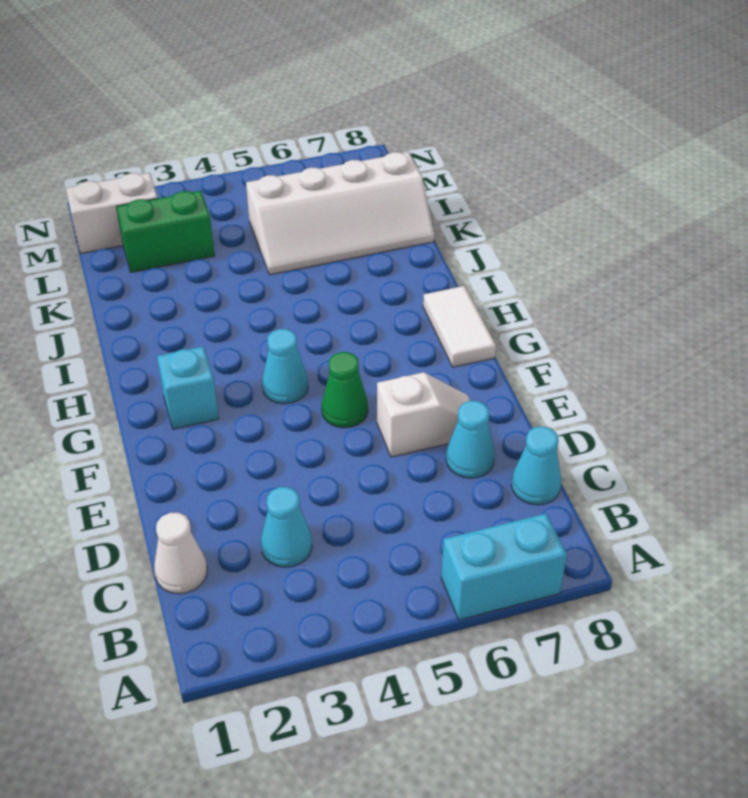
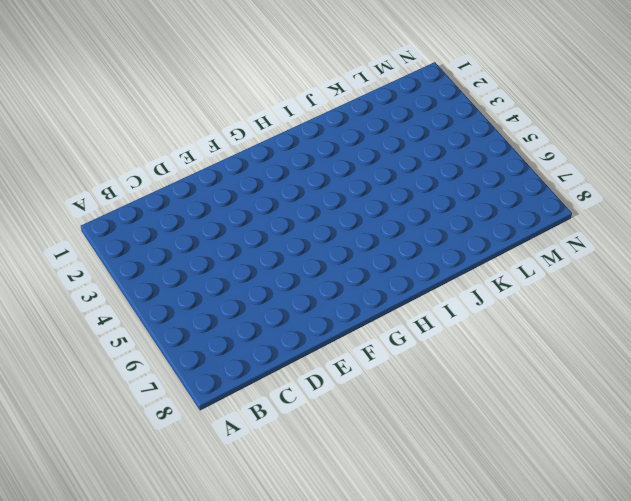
none -> cyan brick A6:A7 level 1
none -> white cone C1 level 1
none -> cyan cone C3 level 1

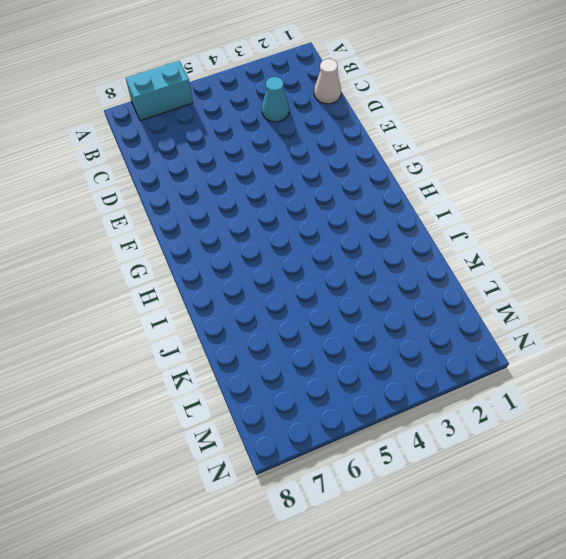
none -> cyan cone C8 level 1
none -> cyan cone D7 level 1
none -> white slope E6:E7 level 1 top 6

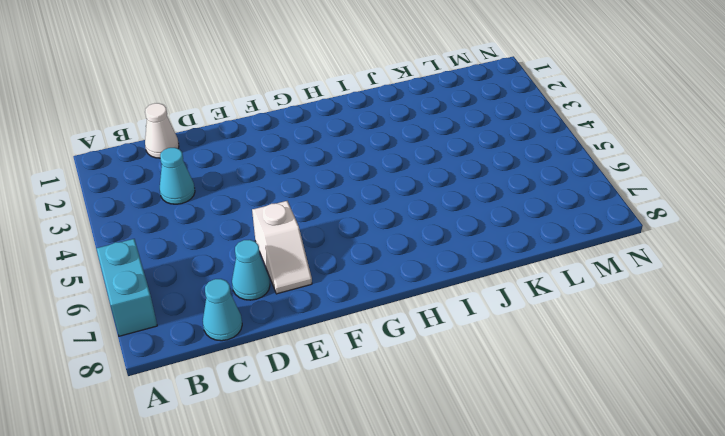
none -> green cone F5 level 1
none -> cyan brick G2 level 1
none -> cyan cone G4 level 1

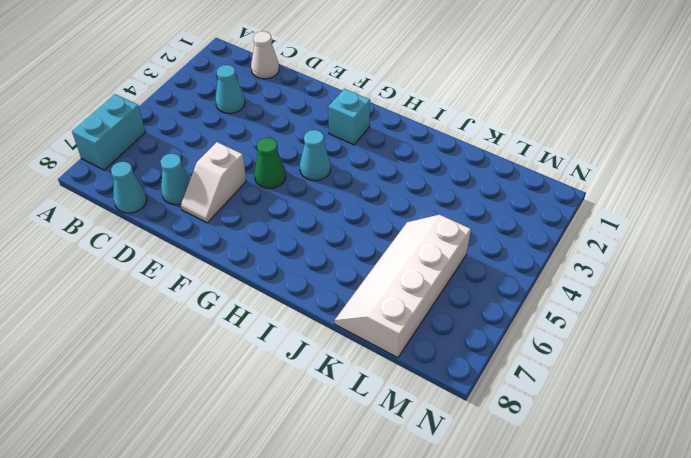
none -> white tile G8:H8 level 1
none -> green brick L2:L3 level 1
none -> white brick M1:M2 level 1

